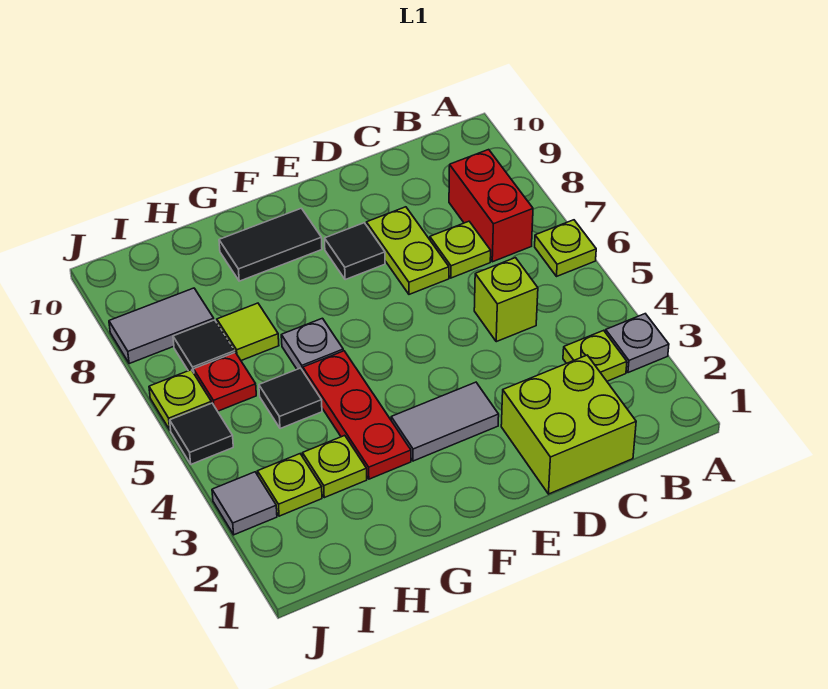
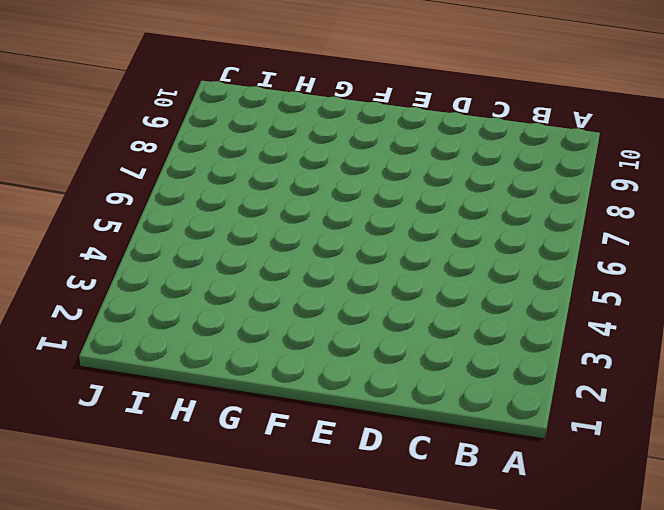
none -> grey plate A3 level 1
none -> lime plate A6 level 1
none -> lime plate B3 level 1

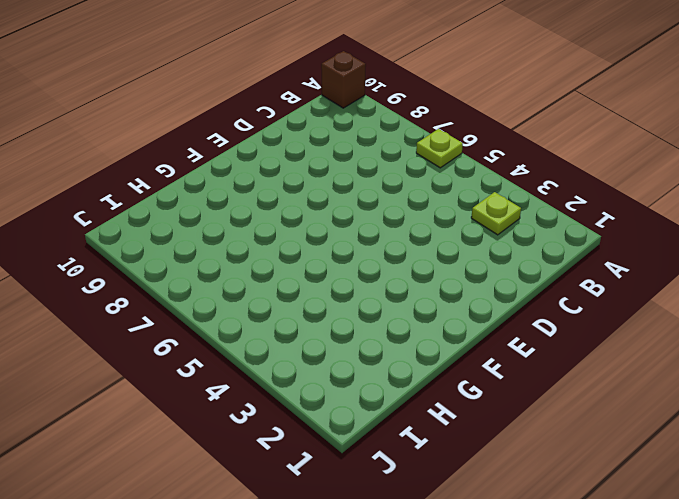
brown brick A10 level 1 -> none
none -> grey plate A3 level 1
none -> red brick B7:B8 level 1
none -> lime brick C1:D2 level 1

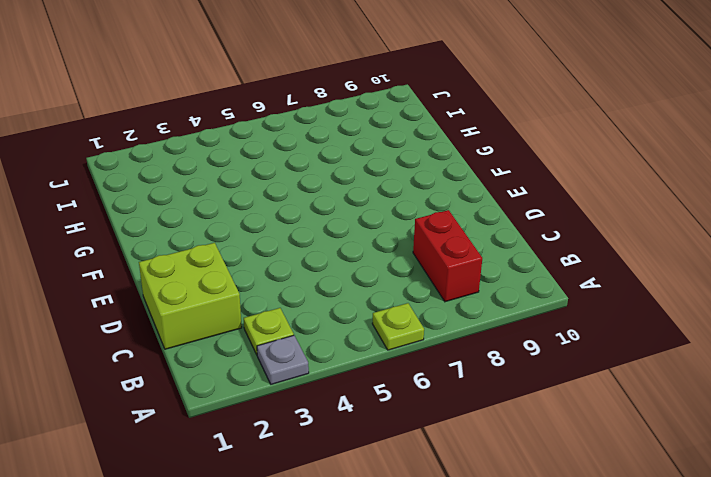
red brick B8:C8 level 1 -> red brick B7:B8 level 1
none -> lime brick C5 level 1
none -> lime plate C7 level 1
none -> lime plate D7:D8 level 1

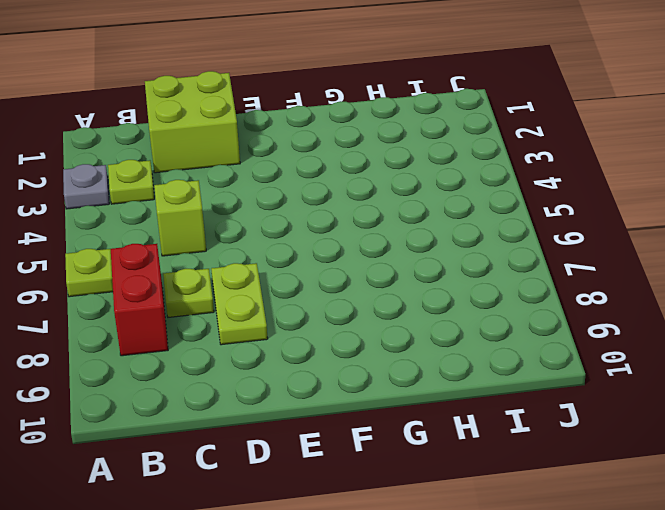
none -> grey tile E3:F3 level 1
none -> black tile E8 level 1
none -> black tile F9:G9 level 1

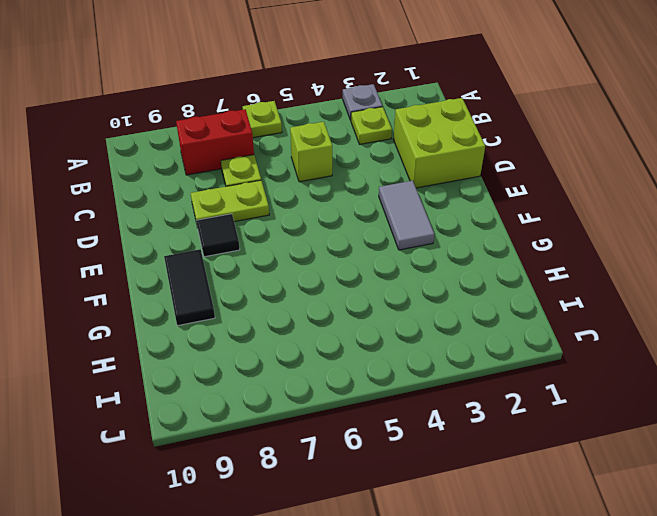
none -> red plate G3:G5 level 1
none -> grey plate G6 level 1
none -> lime plate H3 level 1

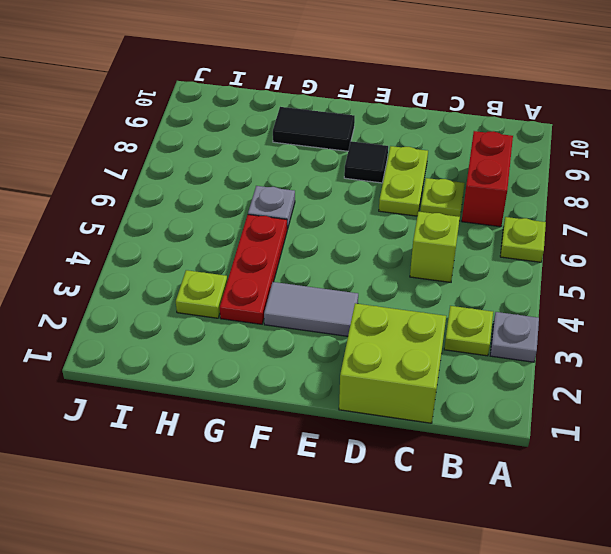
none -> black tile H5 level 1
none -> lime tile H7 level 1
none -> lime plate I3 level 1

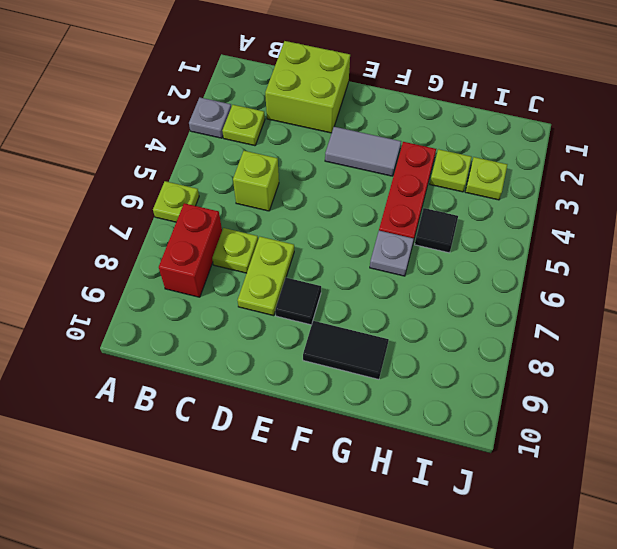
none -> lime tile H7 level 1
none -> red plate I6 level 1
none -> black tile I7 level 1

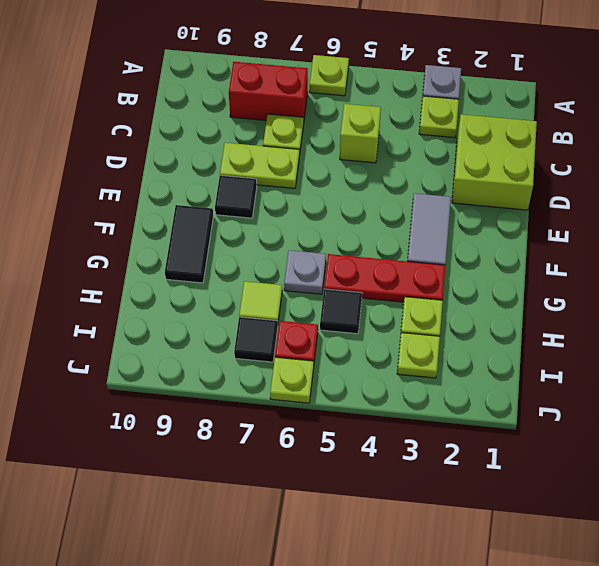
none -> grey tile I8:J8 level 1
none -> grey tile J3 level 1
none -> black tile J5 level 1

